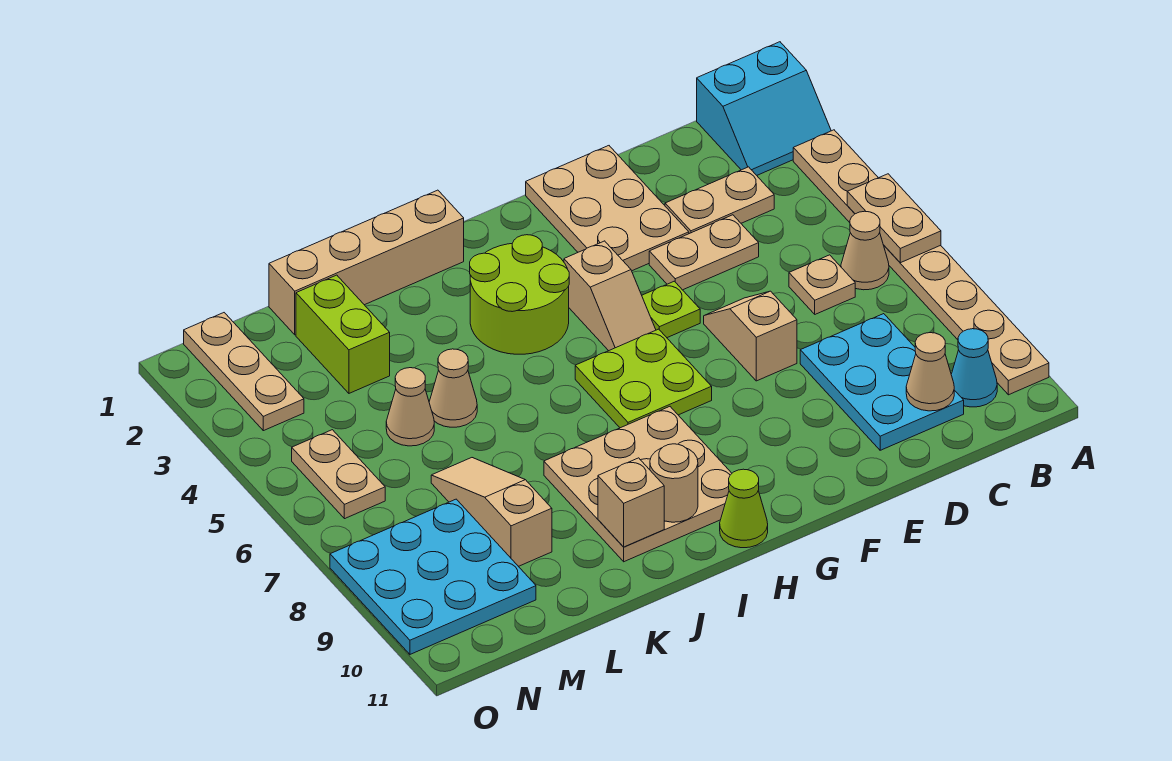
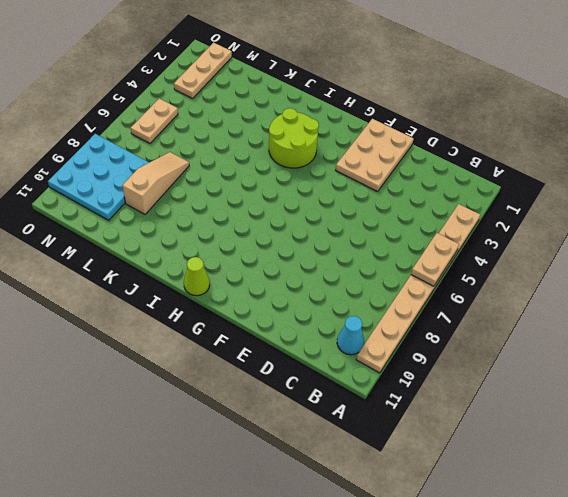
none -> cyan slope A1:B2 level 1 top 1
none -> tan cone B6 level 1
none -> tan plate C3:D3 level 1

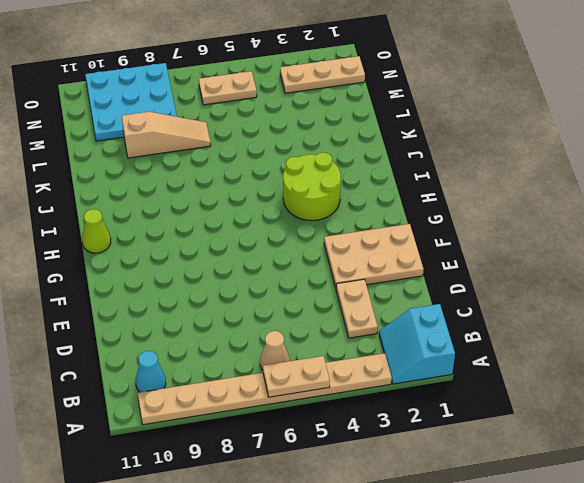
none -> tan plate C6 level 1
none -> cyan plate C8:D10 level 1
none -> tan plate D4:E4 level 1

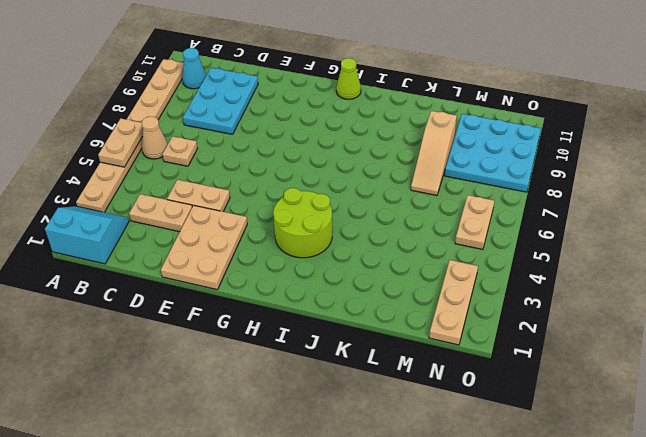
none -> tan slope E6:E7 level 1 top 7
none -> lime plate F5 level 1
none -> tan slope G4:G5 level 1 top 4

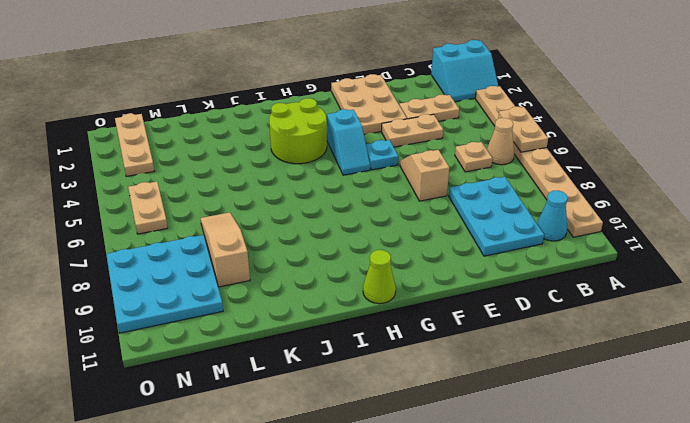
cyan plate F5 level 1 -> lime plate F5 level 1
cyan slope G4:G5 level 1 top 4 -> tan slope G4:G5 level 1 top 4
none -> lime plate G6:H7 level 1
none -> tan plate H8:J10 level 1
none -> tan brick I1:L1 level 1

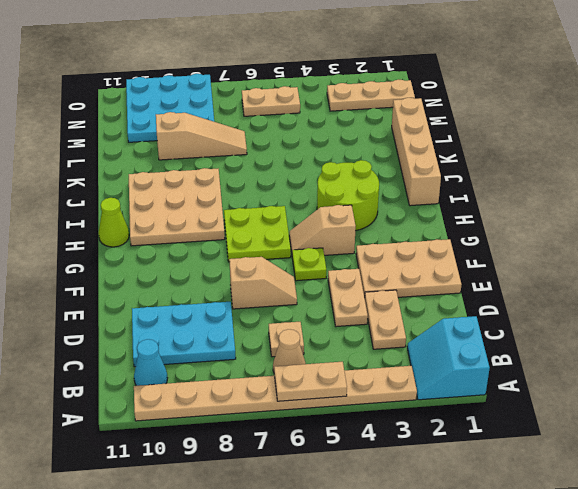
none -> tan cone K5 level 1
none -> lime brick L2:L3 level 1
none -> tan cone L5 level 1

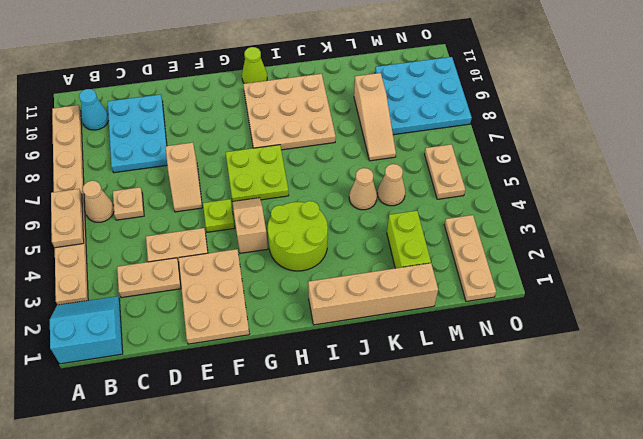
none -> tan cone C10 level 2
none -> tan round brick I10 level 2
none -> tan brick J10 level 2

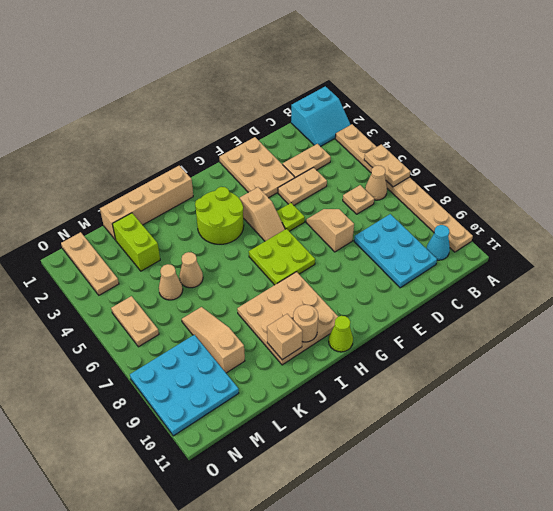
none -> tan cone C10 level 2

